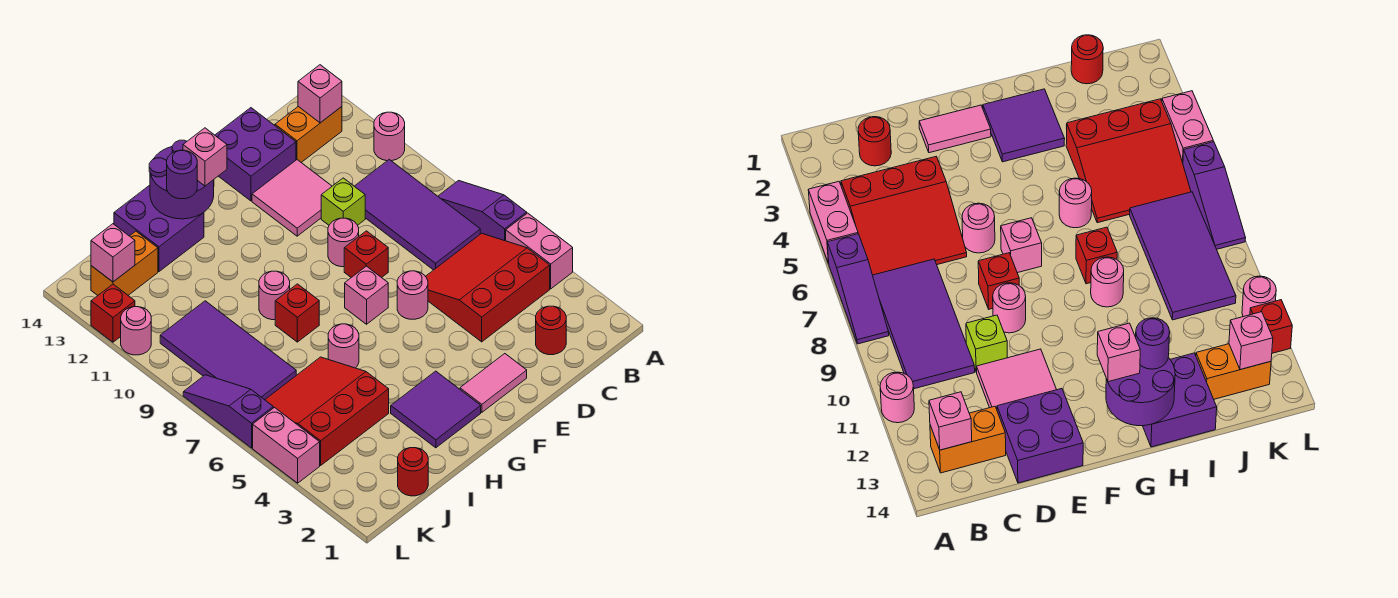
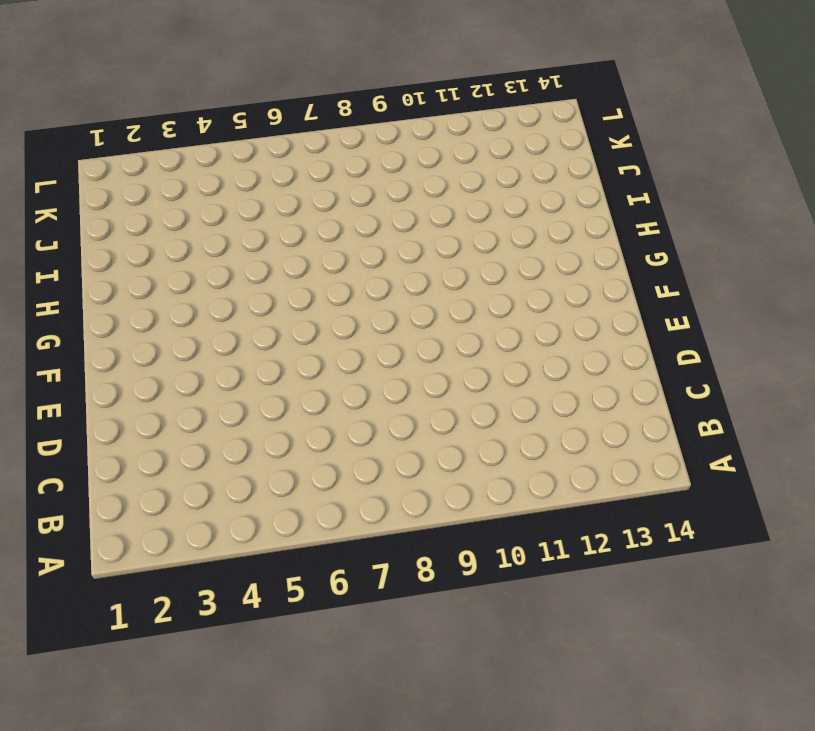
none -> pink brick A4:A5 level 1
none -> purple slope A6:A8 level 1 top 6
none -> pink round brick A11 level 1
none -> red slope B4:D6 level 1 top 4

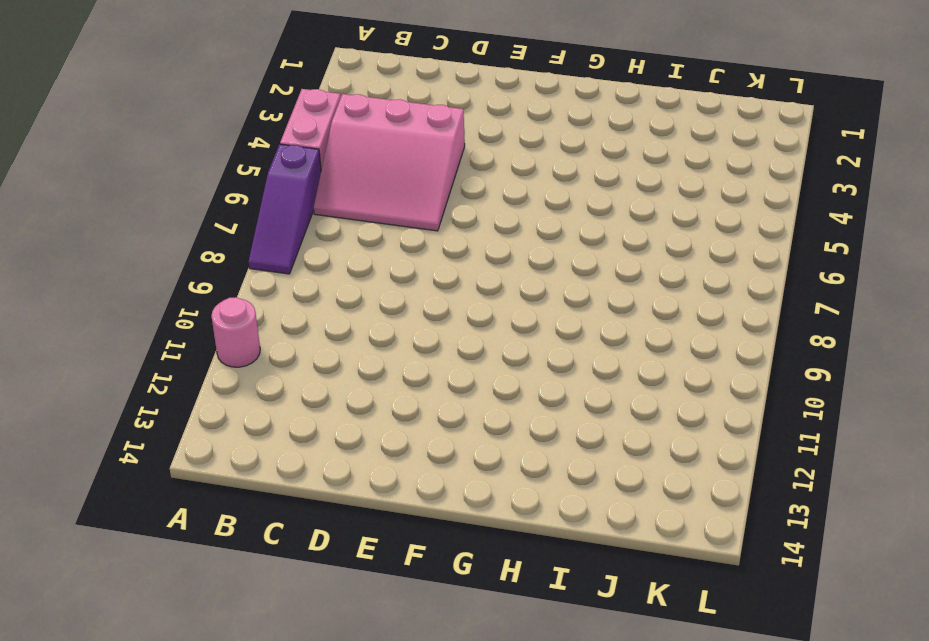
pink slope B4:D6 level 1 top 4 -> red slope B4:D6 level 1 top 4
none -> purple tile B7:C10 level 1
none -> orange brick B13:C13 level 1
none -> red round brick C2 level 1
none -> lime brick D10 level 1

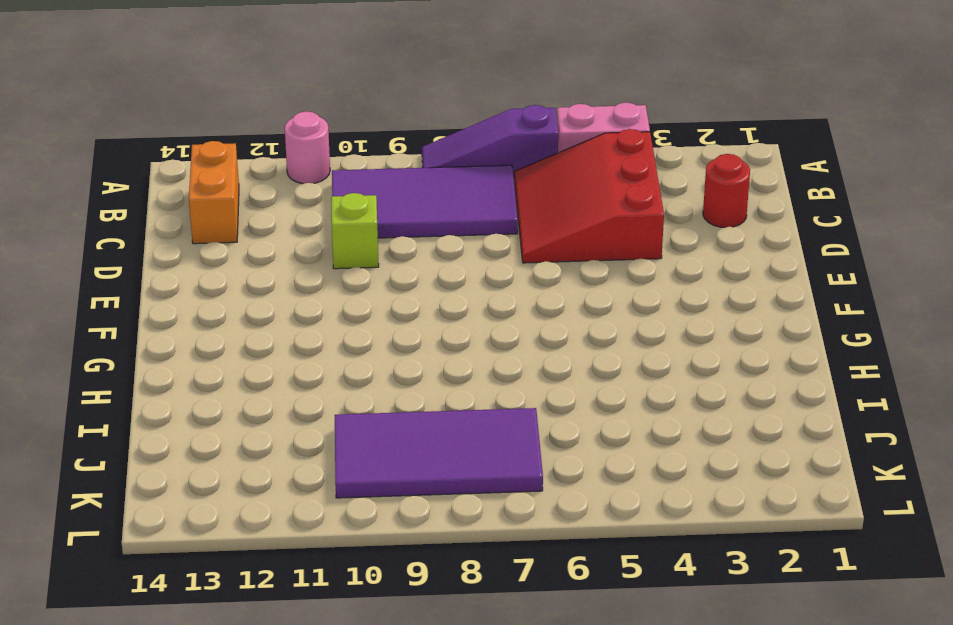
none -> pink tile D11:E12 level 1
none -> purple brick D13:E14 level 1
none -> pink tile E2:F2 level 1
none -> pink round brick E6 level 1

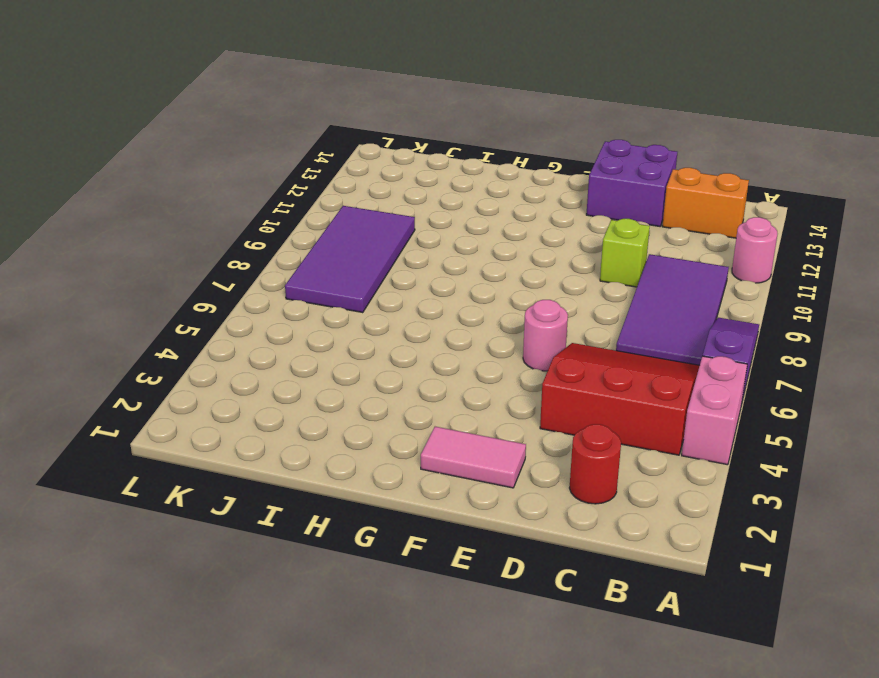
none -> pink tile D11:E12 level 1
none -> red brick E8 level 1
none -> pink round brick E9 level 1
none -> pink brick F7 level 1

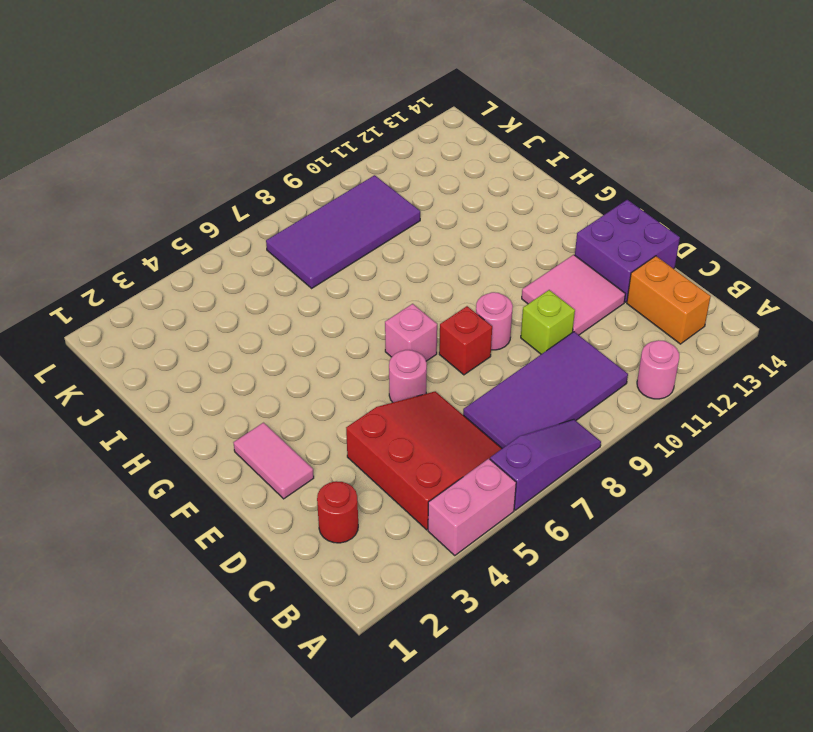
none -> purple tile G2:H3 level 1
none -> pink round brick H6 level 1
none -> red brick H8 level 1
none -> pink round brick H9 level 1

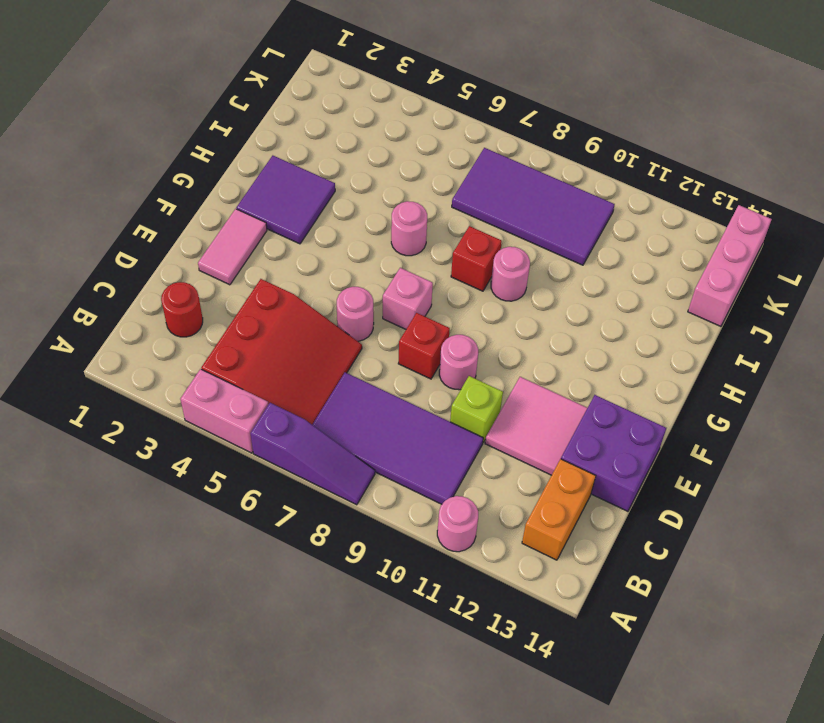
pink brick J14:L14 level 1 -> none
none -> purple brick H13:I14 level 1
none -> red slope I4:K6 level 1 top 4
none -> red round brick J1 level 1
none -> orange brick J13:K13 level 1

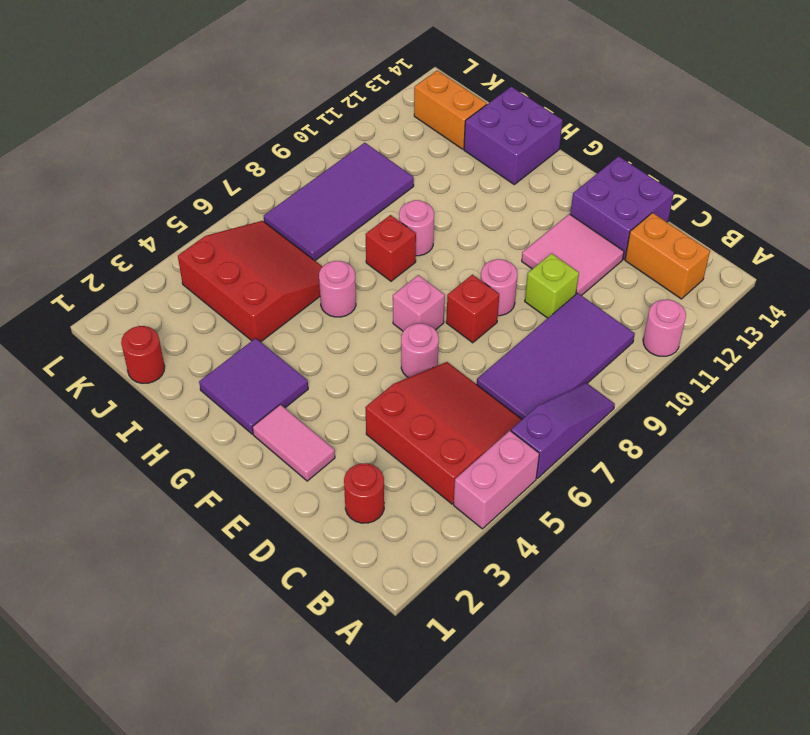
none -> pink brick L4:L5 level 1
none -> purple slope L6:L8 level 1 top 6
none -> pink round brick L11 level 1
none -> red brick L12 level 1

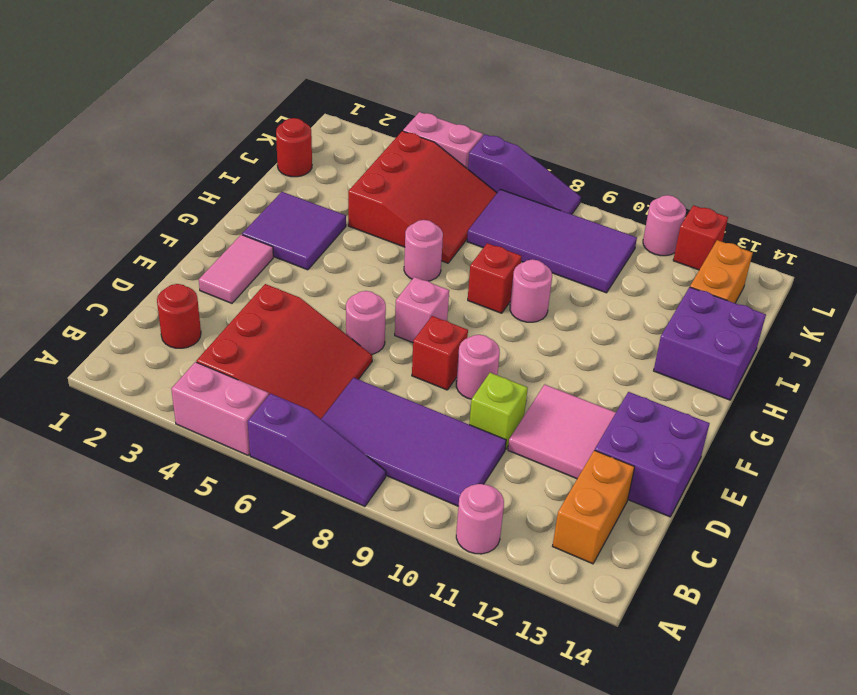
none -> pink brick B13 level 2
none -> purple round brick G13:H14 level 2
none -> pink brick K13 level 2
none -> pink brick G13 level 3

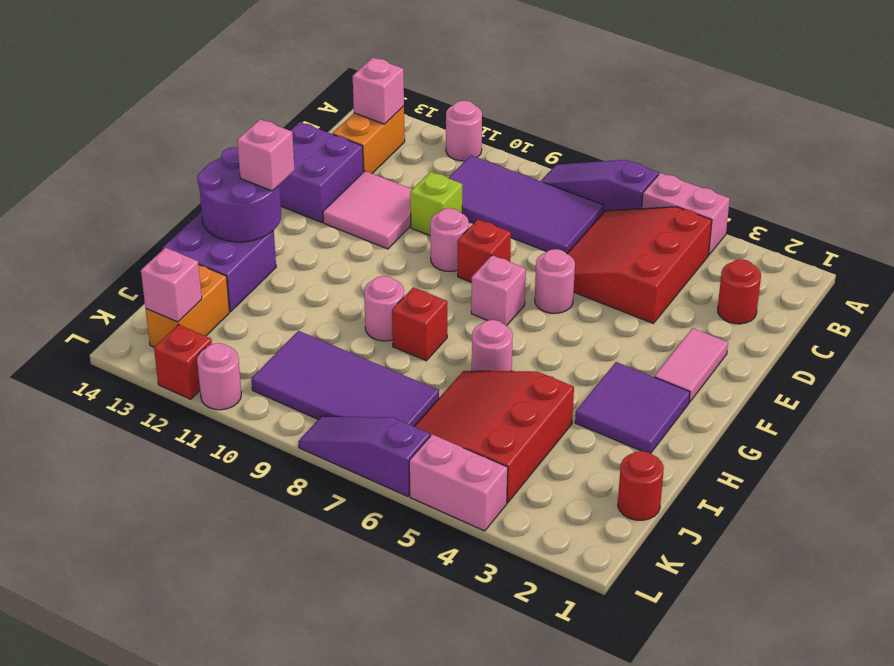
none -> purple round brick H13 level 3

